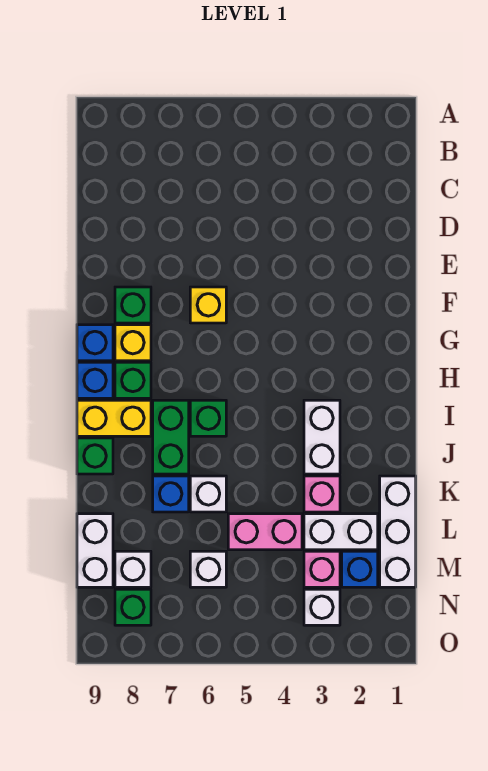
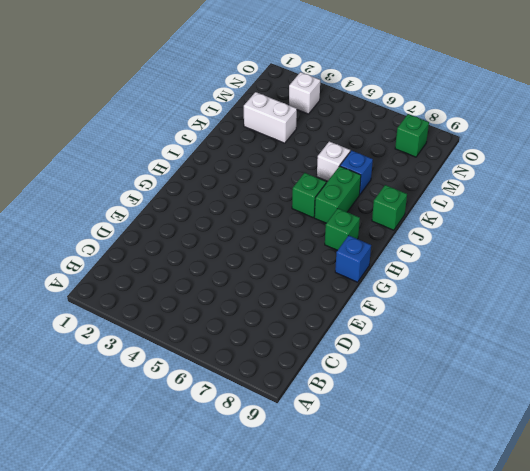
none -> yellow brick F6 level 1
none -> green brick F8 level 1
none -> yellow brick G8 level 1

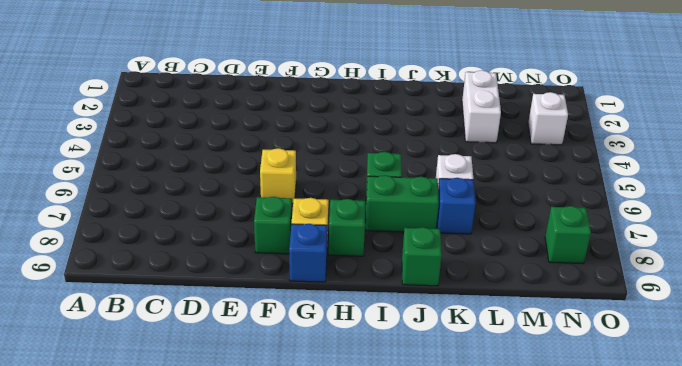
none -> blue brick H9 level 1
none -> white brick I3:J3 level 1
none -> yellow brick I8:I9 level 1

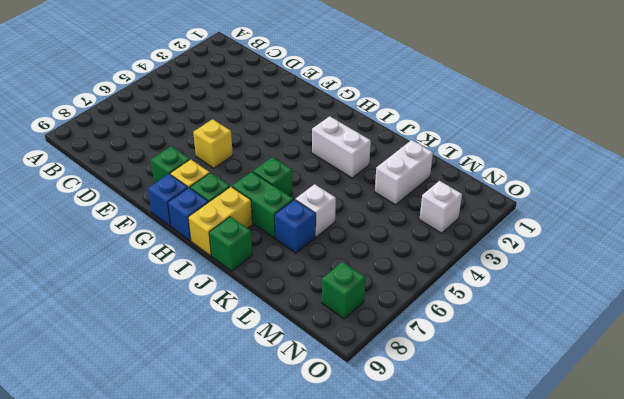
none -> white brick K1:M1 level 1
none -> pink brick K3 level 1
none -> pink brick L4:L5 level 1

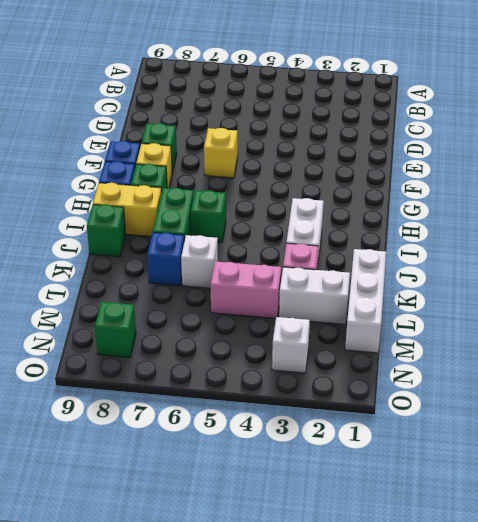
none -> white brick L9:M9 level 1
none -> blue brick M2 level 1
none -> pink brick M3 level 1

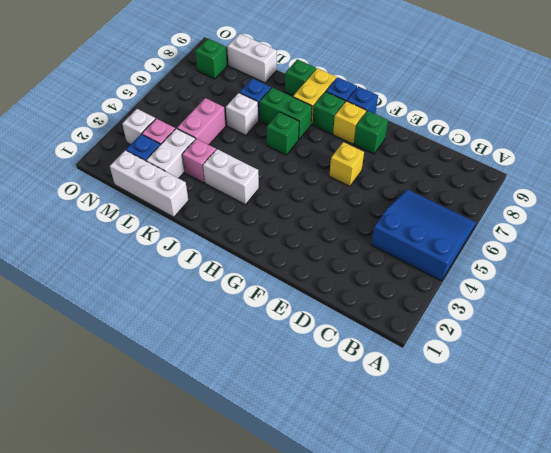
blue slope A4:C6 level 1 top 4 -> none
none -> white brick M6 level 1
none -> white brick M8 level 1

